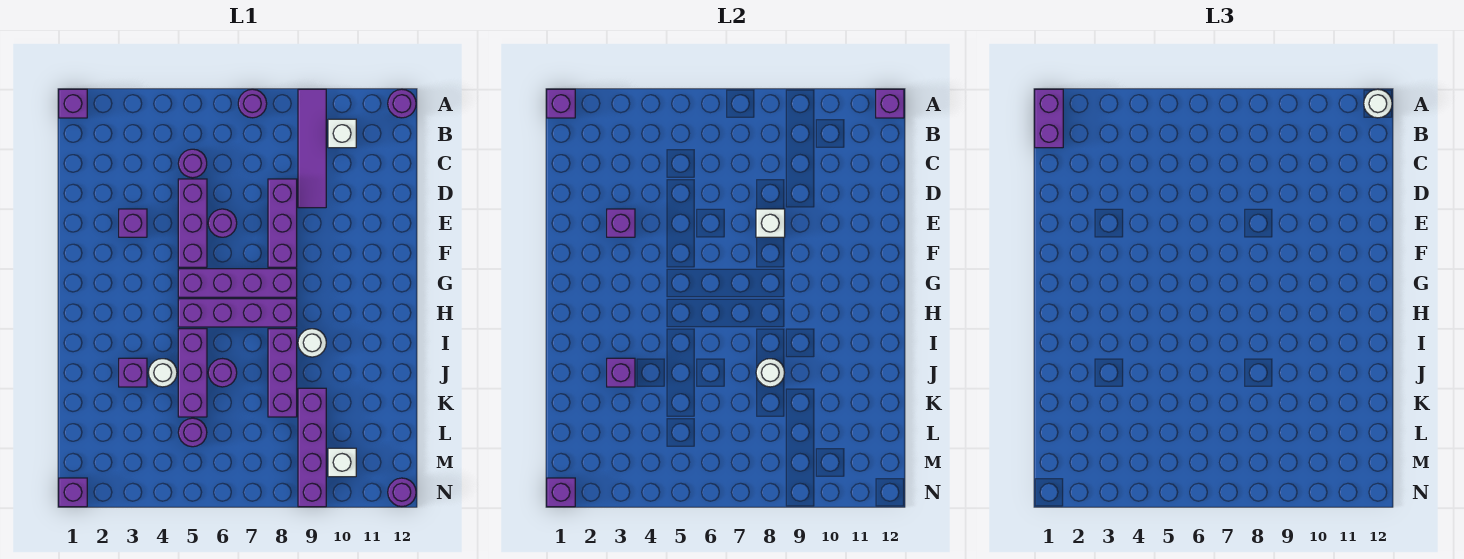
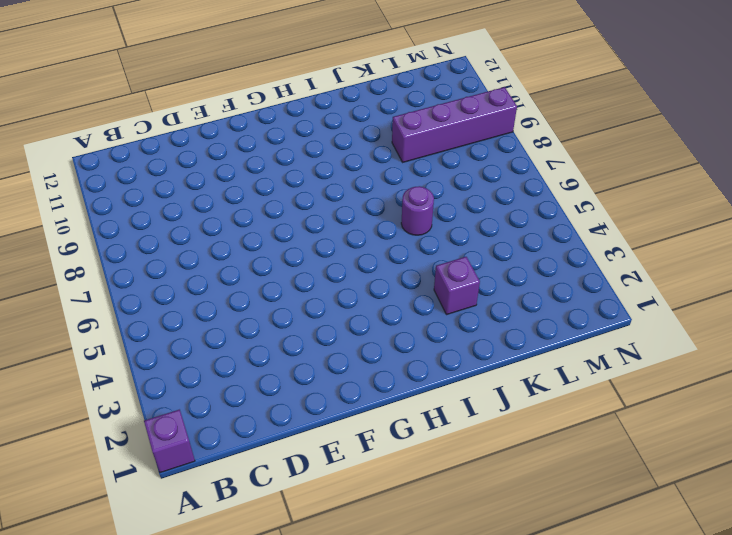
none -> purple round brick A7 level 1
none -> purple tile A9:D9 level 1
none -> purple round brick A12 level 1
none -> white brick B10 level 1

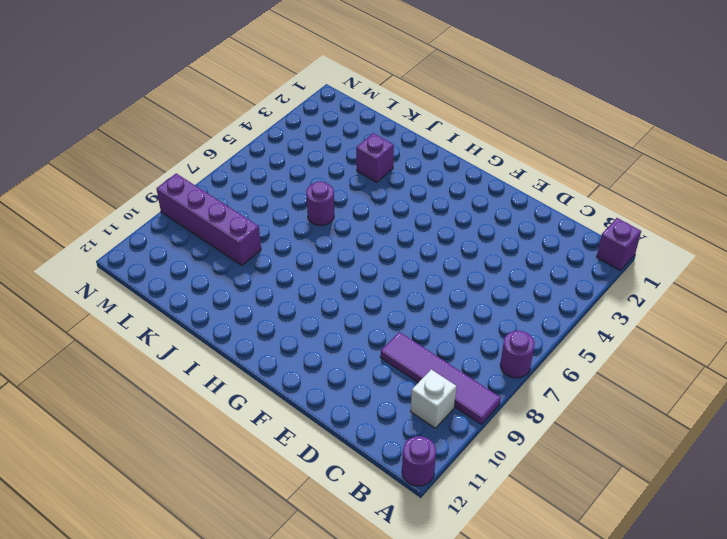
none -> purple round brick C5 level 1
none -> purple brick D5:F5 level 1
none -> purple brick D8:F8 level 1
none -> purple brick E3 level 1

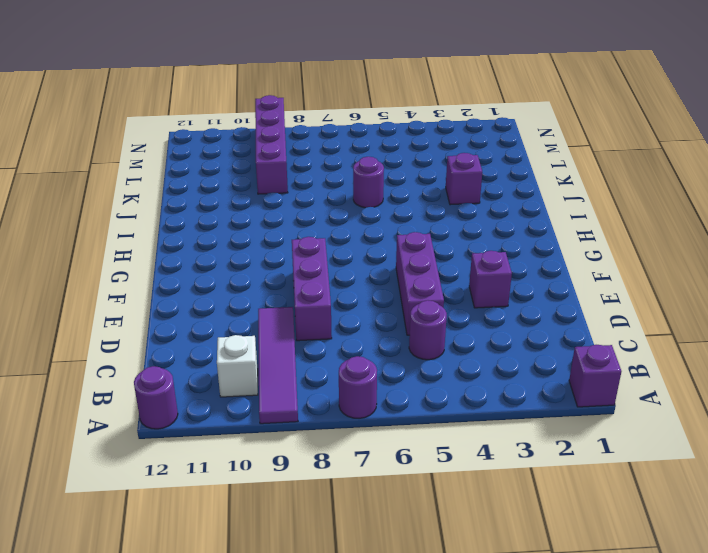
none -> purple round brick E6 level 1
none -> purple brick G5:G8 level 1
none -> purple brick H5:H8 level 1
none -> purple brick I5:K5 level 1

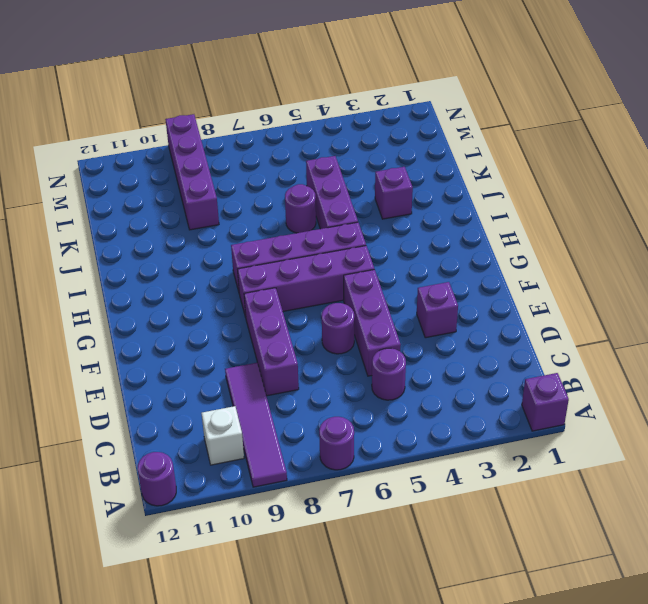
none -> purple brick I8:K8 level 1
none -> white round brick I9 level 1
none -> white round brick J4 level 1
none -> purple round brick L5 level 1

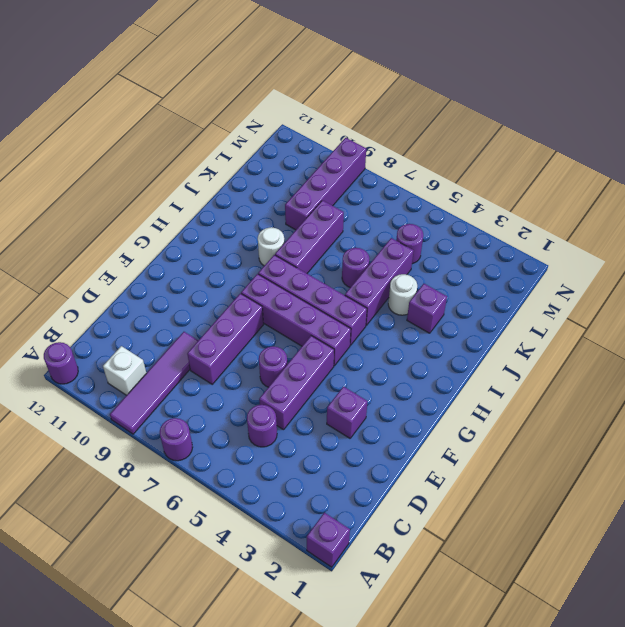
none -> white brick M10 level 1
none -> purple brick N1 level 1
none -> purple round brick N12 level 1
none -> purple brick A1 level 2

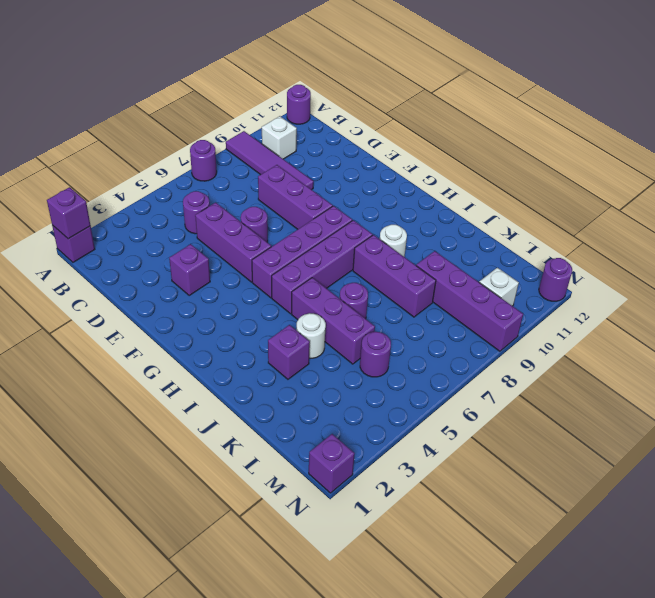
none -> purple brick A12 level 2
none -> purple brick E3 level 2
none -> white brick E8 level 2
none -> purple brick J3 level 2

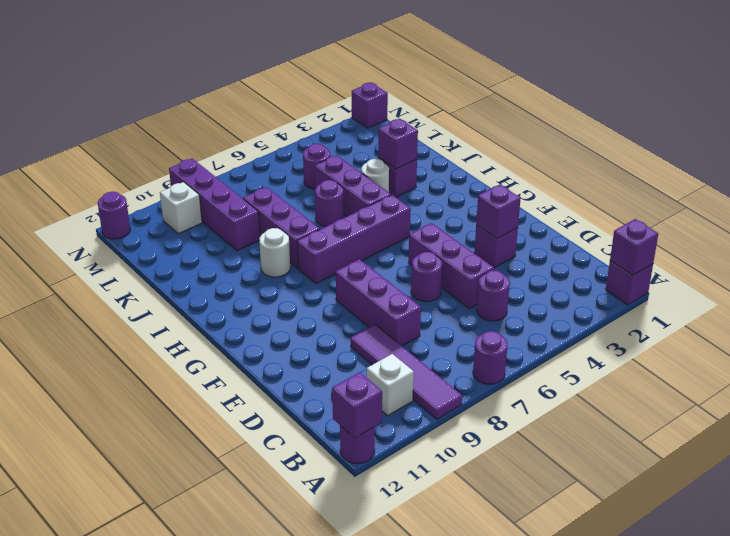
none -> purple brick G5:G8 level 1
none -> white brick E8 level 2
none -> white round brick J8 level 2
none -> purple brick N1 level 2

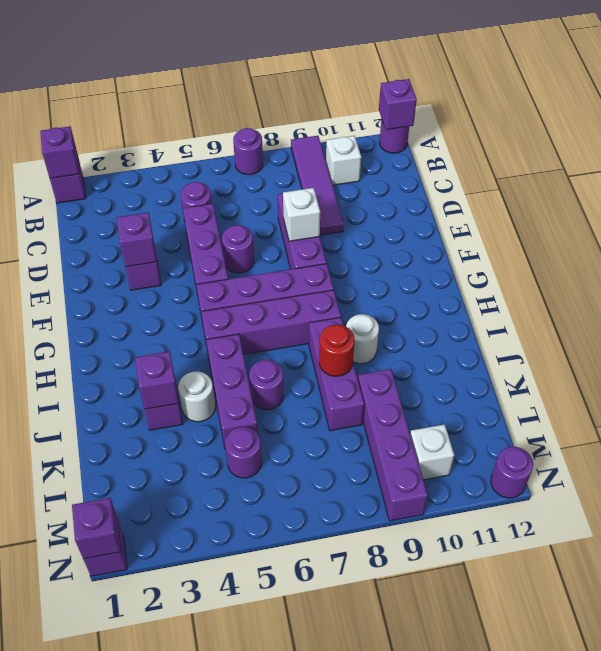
red round brick J8 level 2 -> white round brick J8 level 2
none -> purple brick A1:B1 level 3
none -> white round brick A12 level 3

